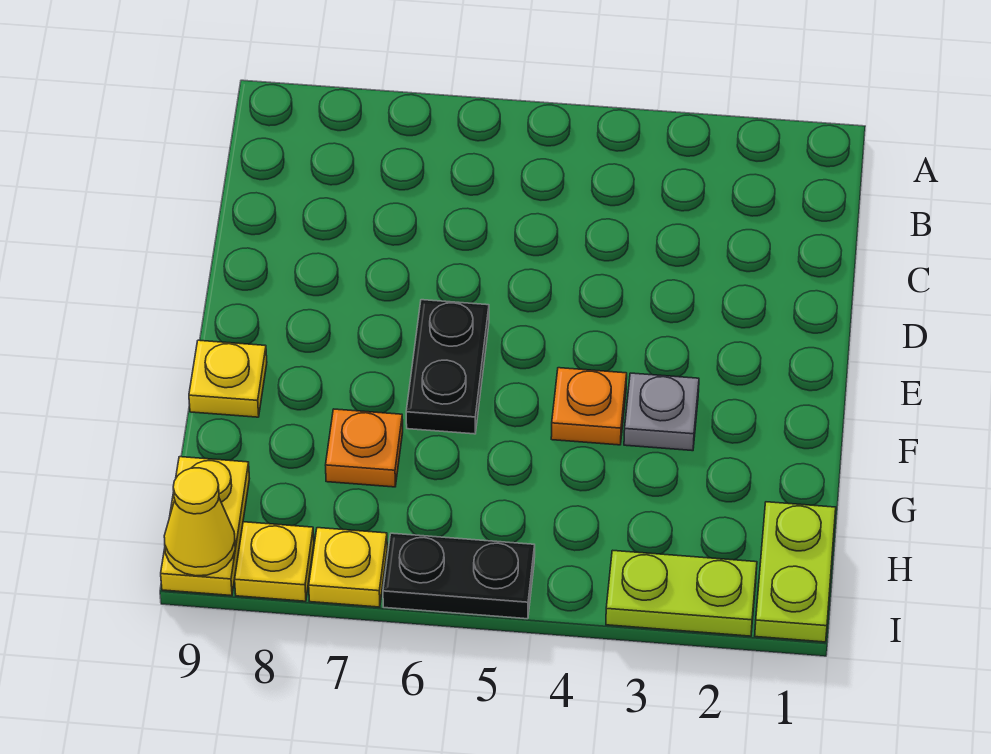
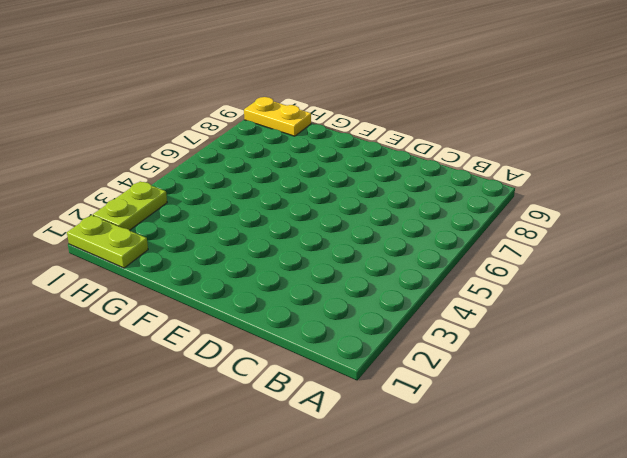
none -> black plate E6:F6 level 1
none -> grey plate F3 level 1
none -> orange plate F4 level 1

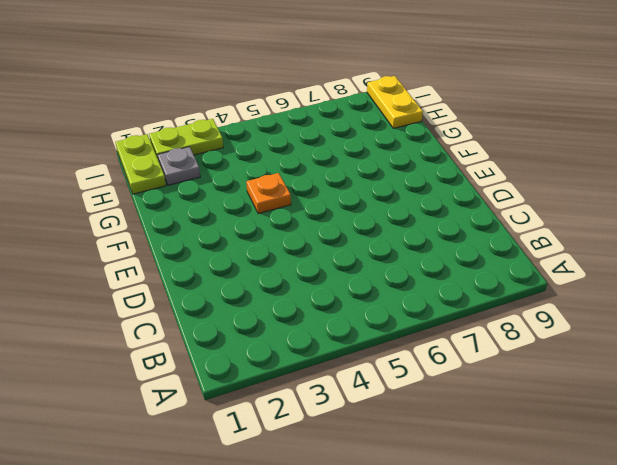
grey plate H2 level 1 -> grey plate F3 level 1
none -> black plate E6:F6 level 1
none -> yellow plate F9 level 1
none -> orange plate G7 level 1

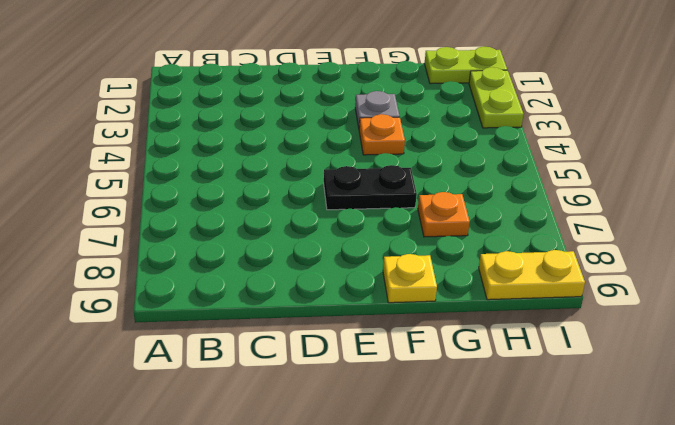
none -> black plate I5:I6 level 1
none -> yellow plate I7 level 1
none -> yellow plate I8 level 1

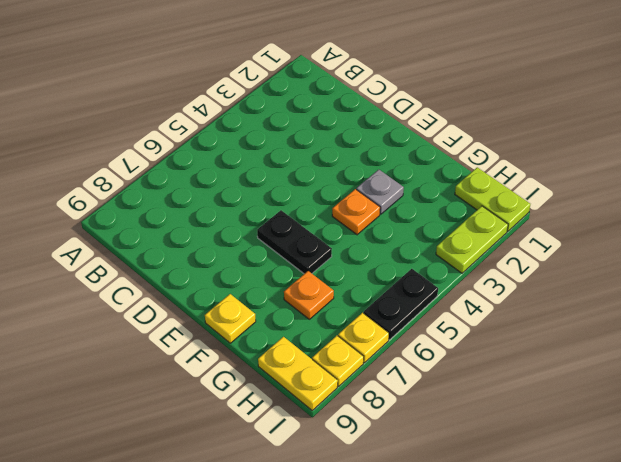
none -> yellow cone I9 level 2

